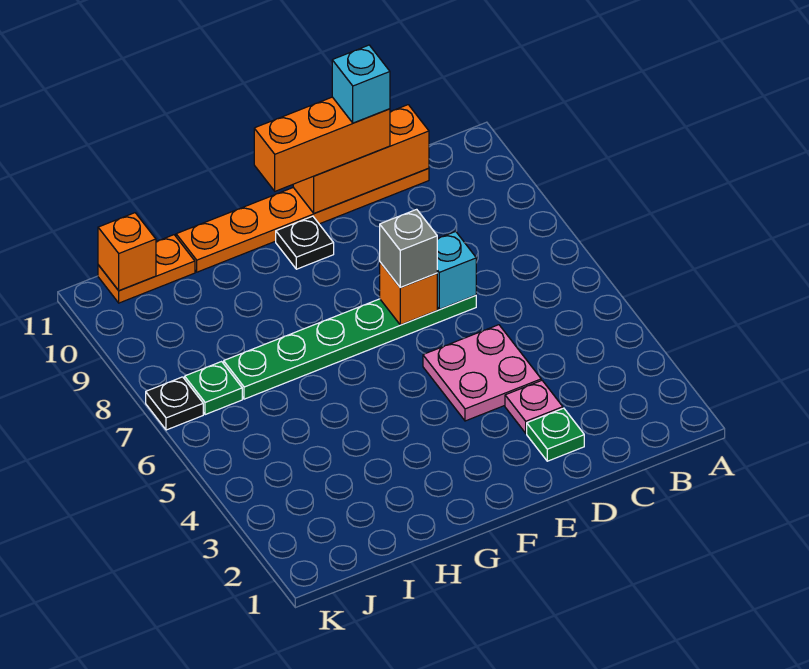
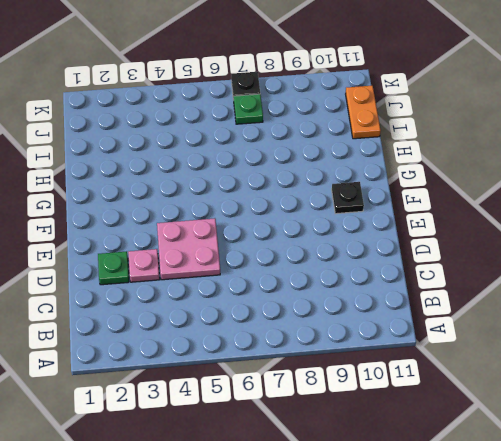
none -> orange plate C11:H11 level 1
none -> green plate D7:I7 level 1
none -> orange brick C11:E11 level 2

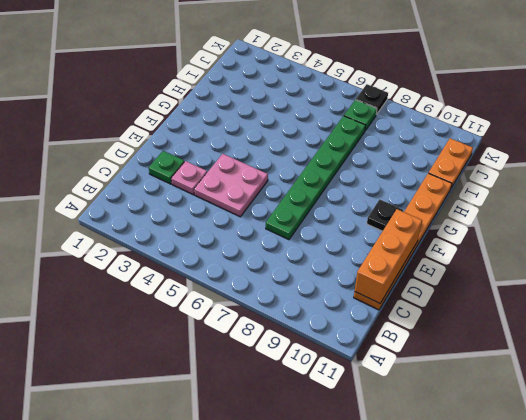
none -> cyan brick D7 level 2
none -> orange brick E7 level 2
none -> orange brick J11 level 2

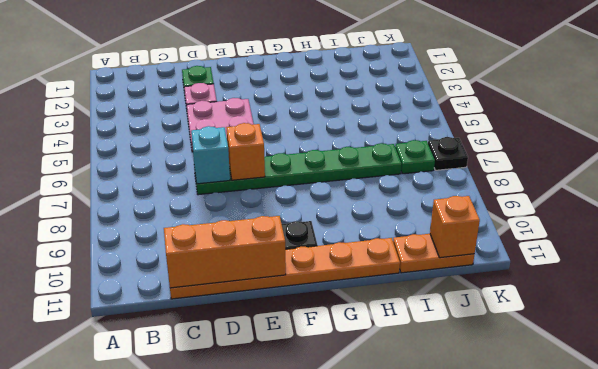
none -> orange brick D11:F11 level 3
none -> grey brick E7 level 3
none -> cyan brick D11 level 4

